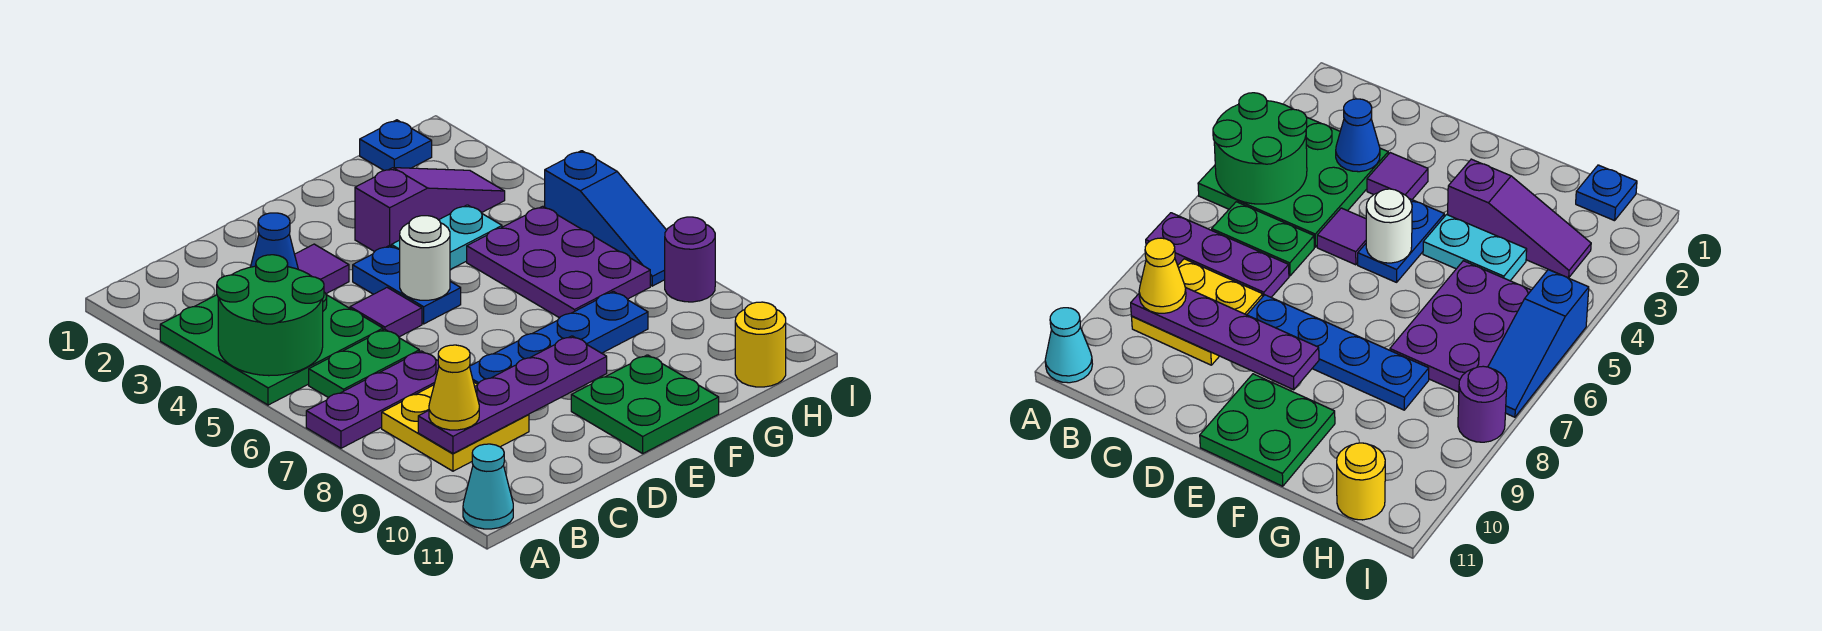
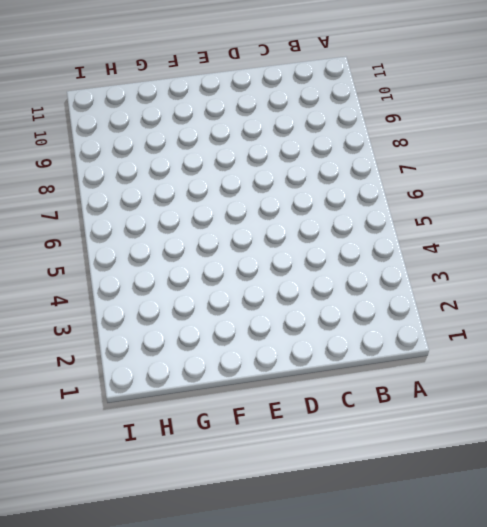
none -> green plate A3:C5 level 1
none -> purple plate A7:C7 level 1
none -> cyan cone A11 level 1

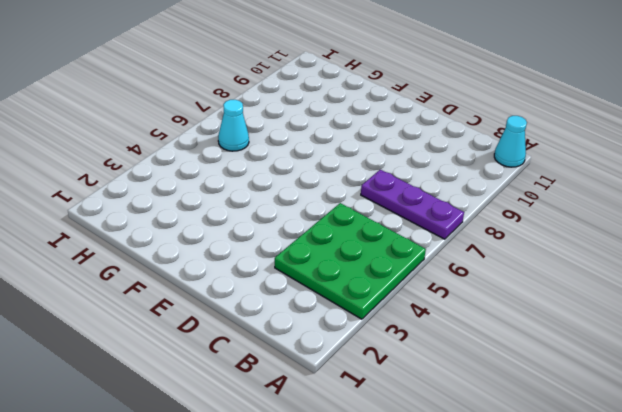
cyan cone H6 level 1 -> purple plate G5:H7 level 1
none -> green plate B6:C6 level 1
none -> yellow plate B8:C9 level 1
none -> purple tile D3 level 1

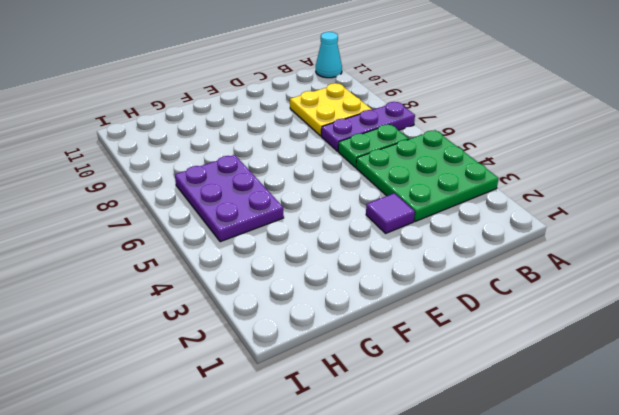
none -> purple tile D5 level 1
none -> blue plate D8:G8 level 1
none -> blue plate E4:E5 level 1

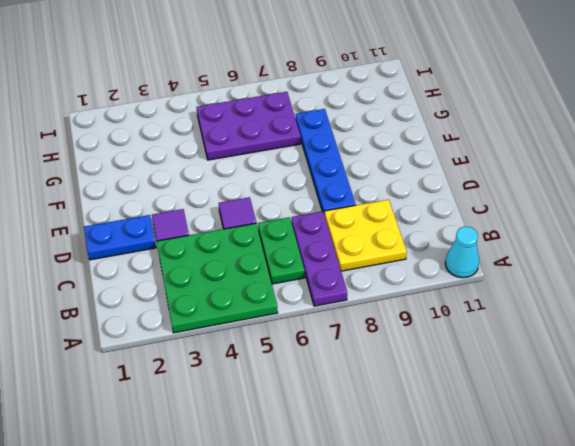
blue plate D1:D2 level 1 -> blue plate E4:E5 level 1
none -> green plate E10:F11 level 1
none -> purple slope F3:H3 level 1 top F
none -> cyan plate F4:G4 level 1

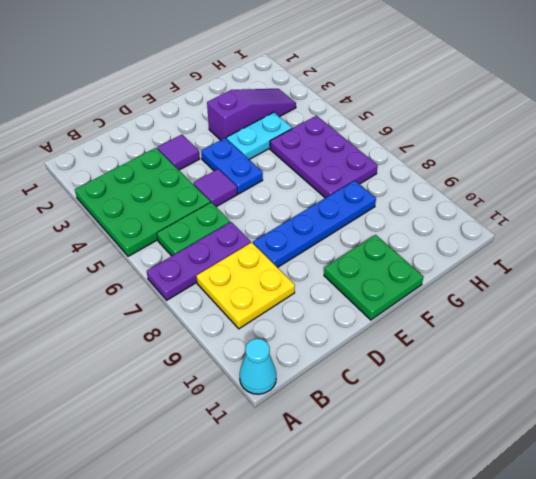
none -> blue plate H1 level 1
none -> yellow round brick H11 level 1
none -> blue slope I5:I7 level 1 top 5

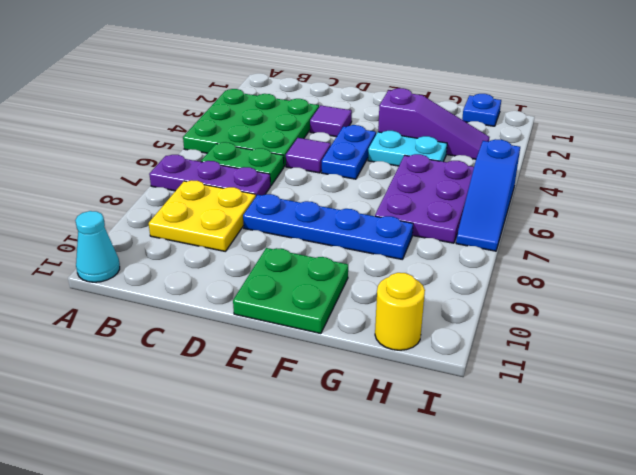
none -> purple round brick I8 level 1
none -> green round brick A4:B5 level 2
none -> purple plate B9:E9 level 2

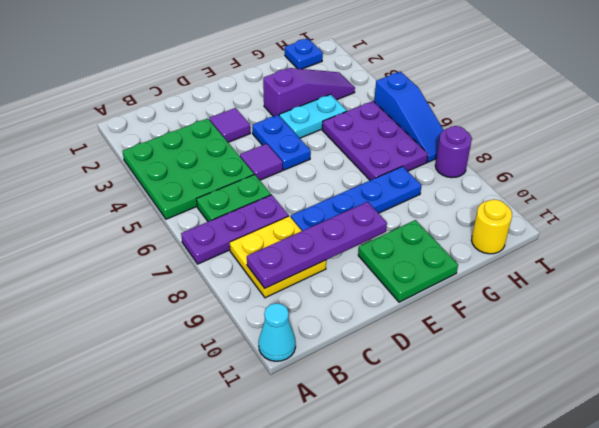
none -> green round brick A4:B5 level 2
none -> blue cone C3 level 2
none -> white round brick E5 level 2

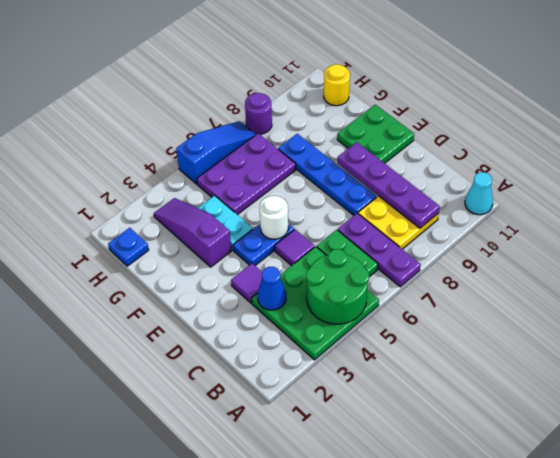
none -> yellow cone B9 level 3

